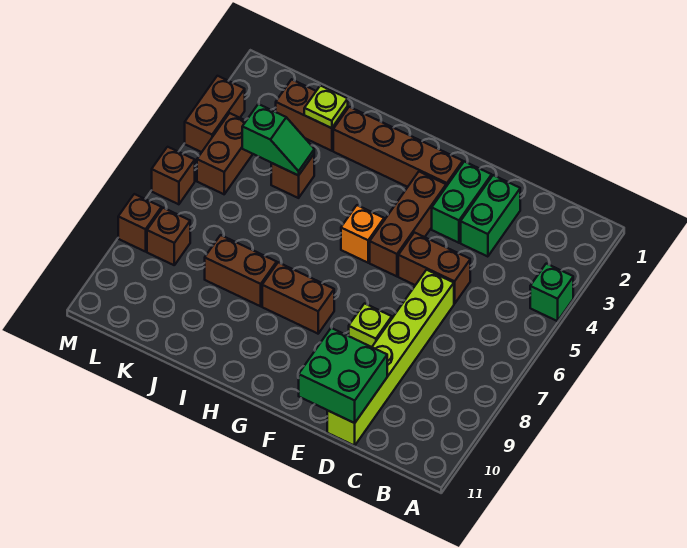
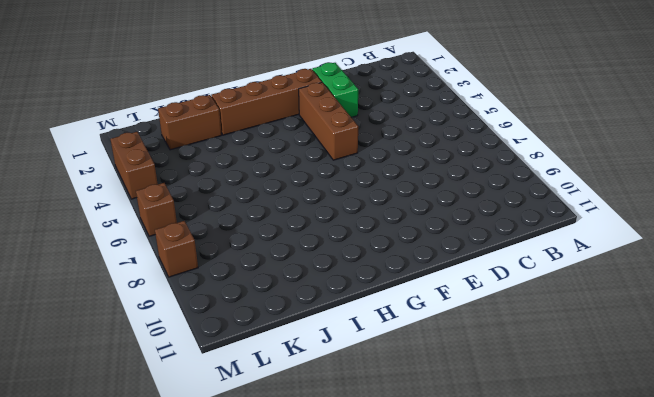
none -> green brick A4 level 1
none -> green brick D2:D3 level 1
none -> brown brick D5:E5 level 1

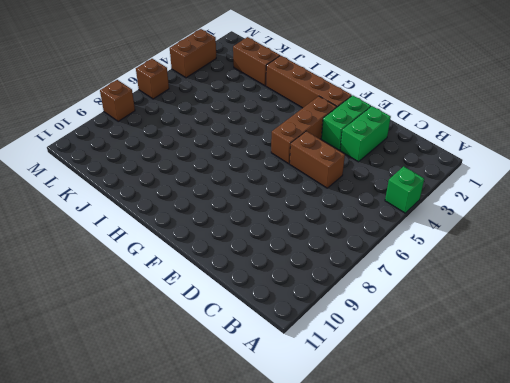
none -> lime brick D6:D11 level 1
none -> lime brick E8 level 1
none -> orange brick G5 level 1

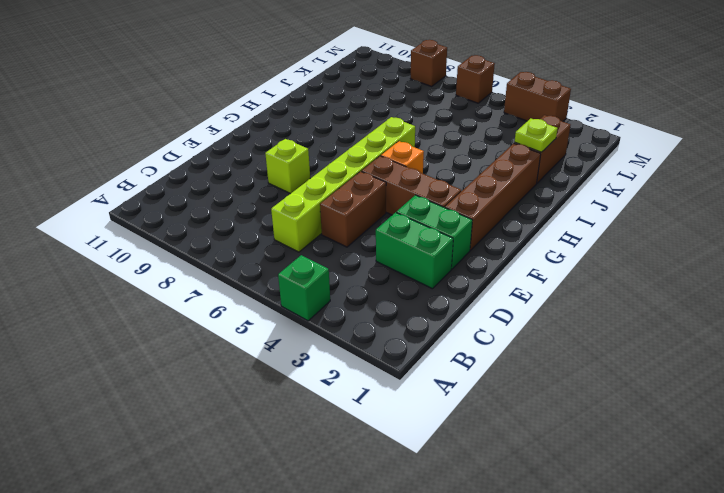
lime brick C6:H6 level 1 -> lime brick D6:D11 level 1
none -> brown brick G8:H8 level 1
none -> brown brick I8:J8 level 1
none -> brown brick J4 level 1

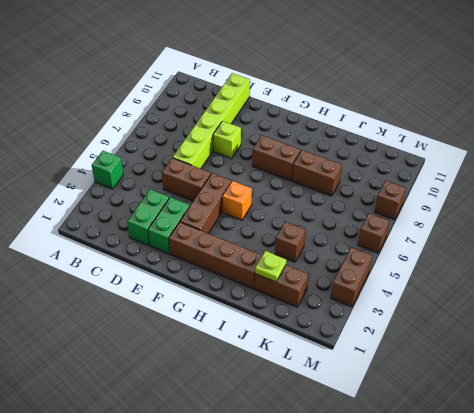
none -> brown brick L4:L5 level 1
none -> brown brick L8 level 1
none -> green brick D10:E11 level 2

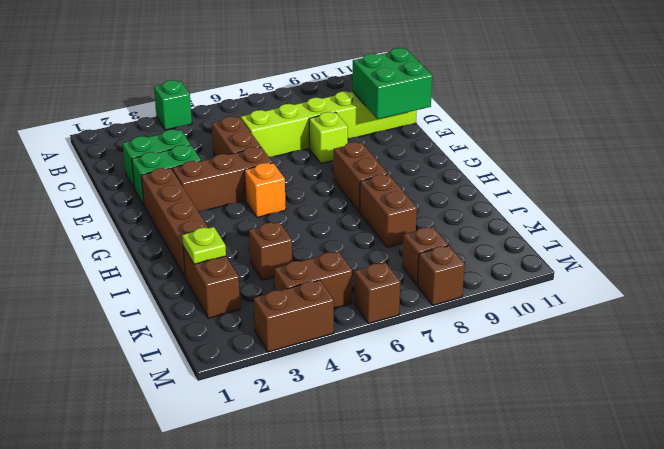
none -> green slope J4:K4 level 2 top K

